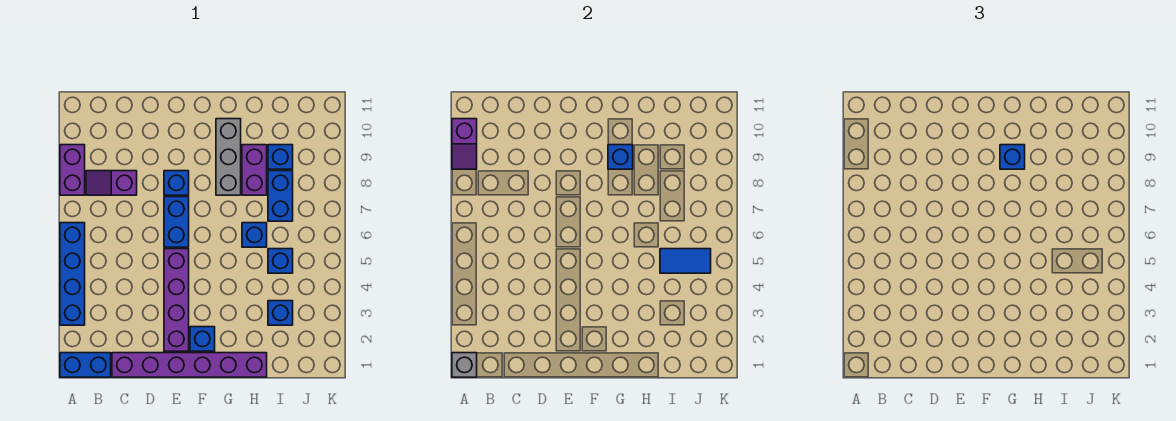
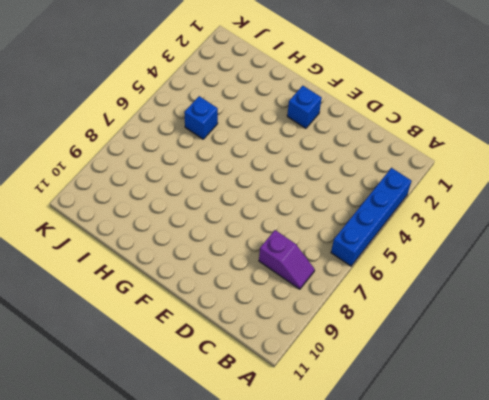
none -> blue brick A1:B1 level 1
none -> purple brick A8:A9 level 1
none -> purple brick C1:H1 level 1

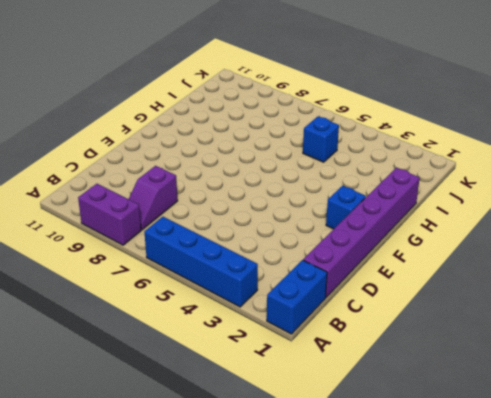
none -> purple brick E2:E5 level 1
none -> blue brick E6:E7 level 1
none -> blue brick E8 level 1

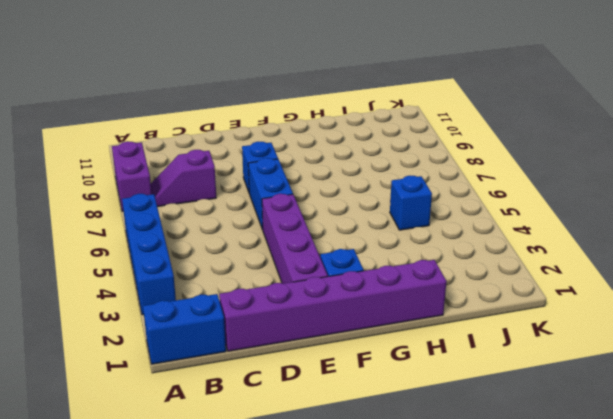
none -> grey brick G8:G10 level 1
none -> blue brick H6 level 1
none -> purple brick H8:H9 level 1

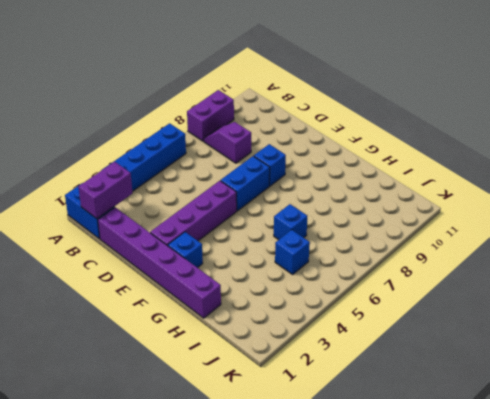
purple brick B1:B2 level 2 -> purple brick H8:H9 level 1
none -> grey brick G8:G10 level 1
none -> blue brick I3 level 1
none -> blue brick I7:I8 level 1

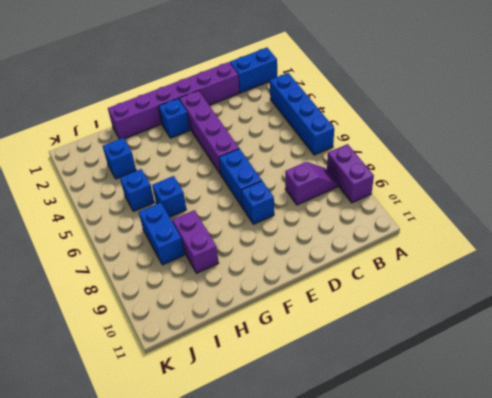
none -> grey brick G8:G10 level 1
none -> blue brick I9 level 1
none -> grey brick A1 level 2

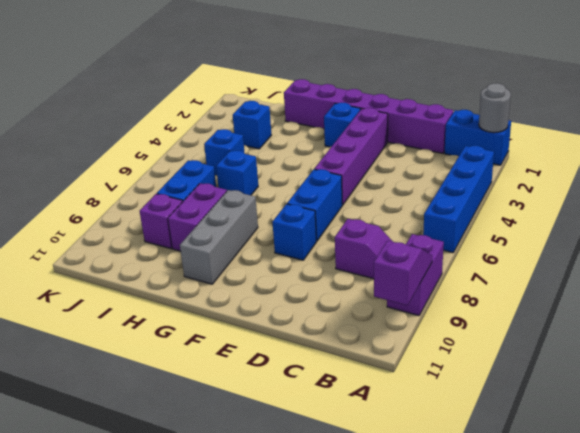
grey round brick A1 level 2 -> grey brick A1 level 2
purple brick I9 level 1 -> blue brick I9 level 1
none -> blue brick G9 level 2
none -> blue tile I5:J5 level 2
none -> blue brick G9 level 3

